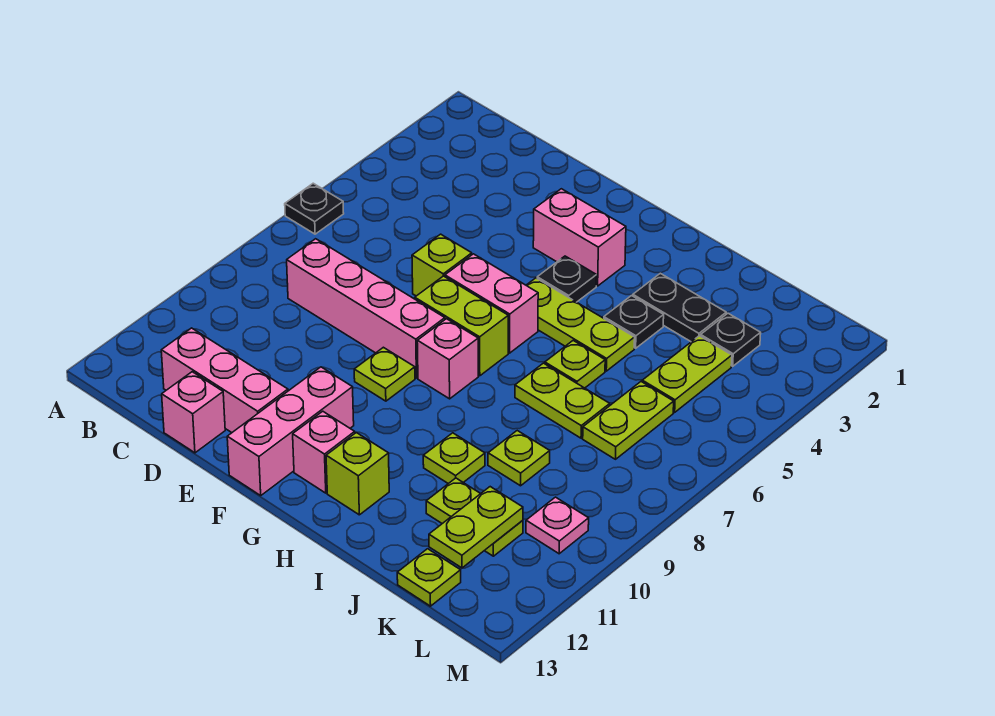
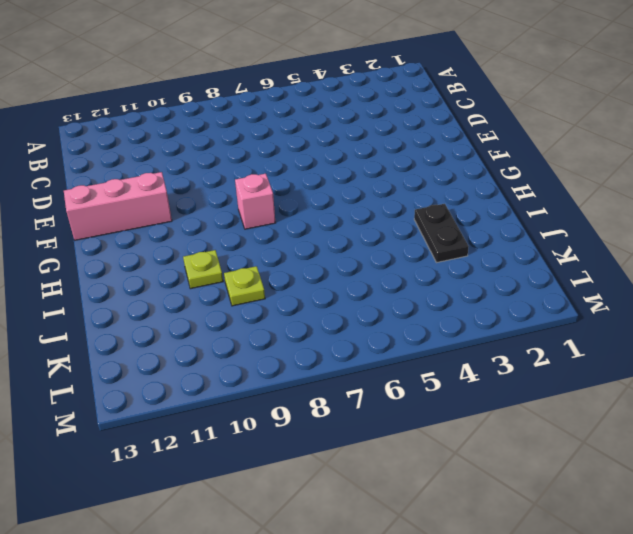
none -> black plate A6 level 1
none -> pink brick C8:F8 level 1
none -> pink brick C12:E12 level 1

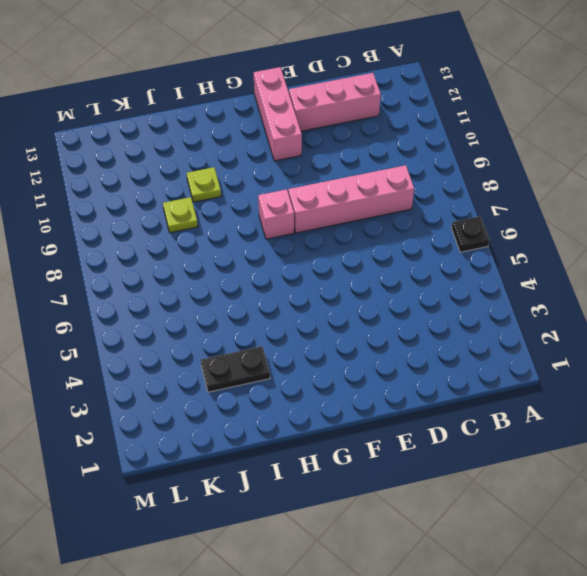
none -> pink brick D13 level 1
none -> lime brick E6 level 1
none -> pink brick F3:G3 level 1

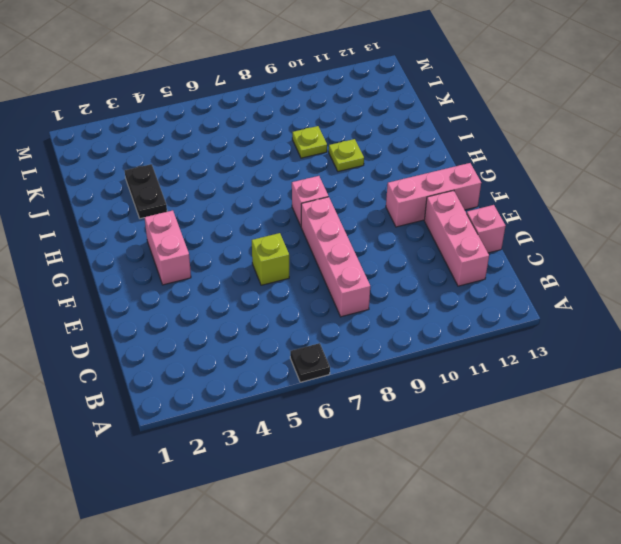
none -> pink brick F6:G6 level 1
none -> lime brick F7:G7 level 1
none -> lime plate F9 level 1

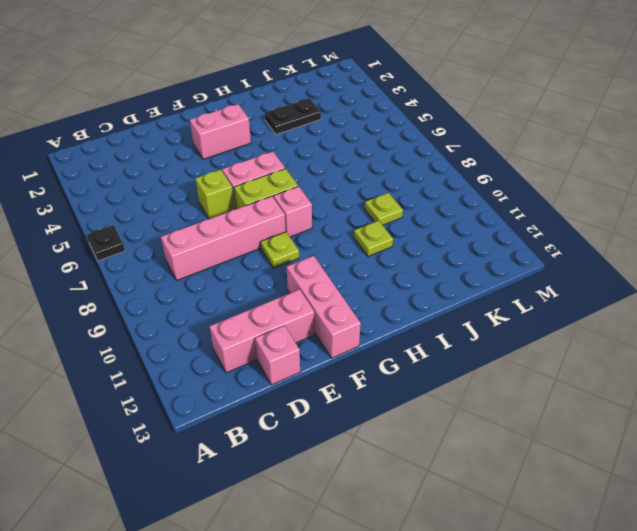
none -> black plate G4 level 1
none -> lime plate G5:I5 level 1
none -> pink brick G12 level 1

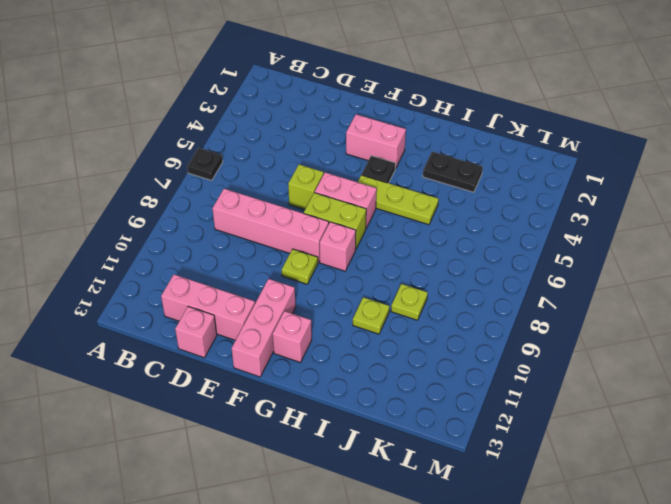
none -> lime brick H12 level 1
none -> black plate I4 level 1
none -> lime plate I6 level 1

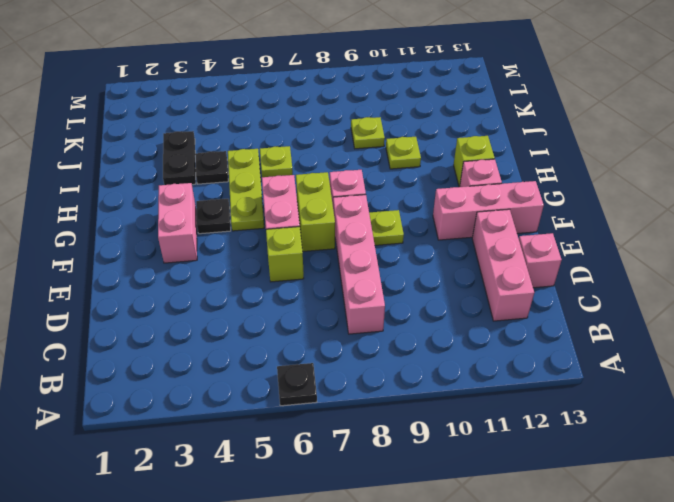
none -> lime plate I7:J7 level 1
none -> lime plate J11:K11 level 1
none -> black plate K3 level 1

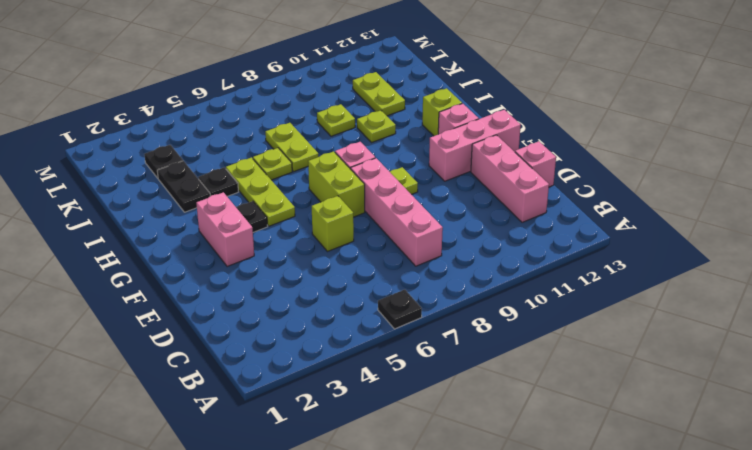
none -> pink brick F6:G6 level 1
none -> lime plate K4:K5 level 1
none -> lime plate K6:K7 level 1

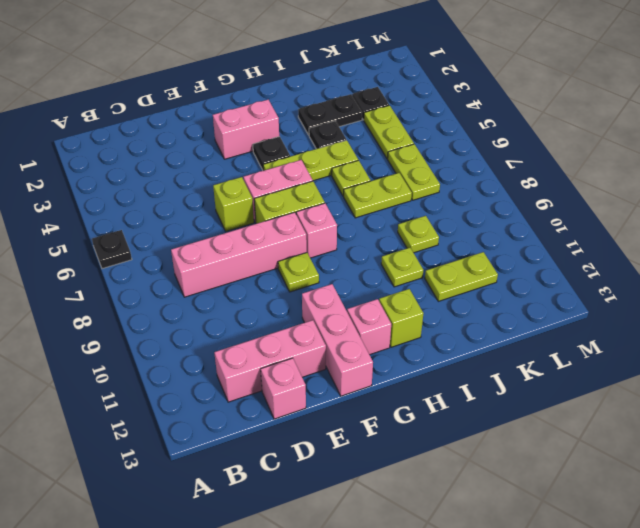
none -> lime plate K13 level 1
none -> pink plate L10 level 1
none -> lime plate K11:K12 level 2

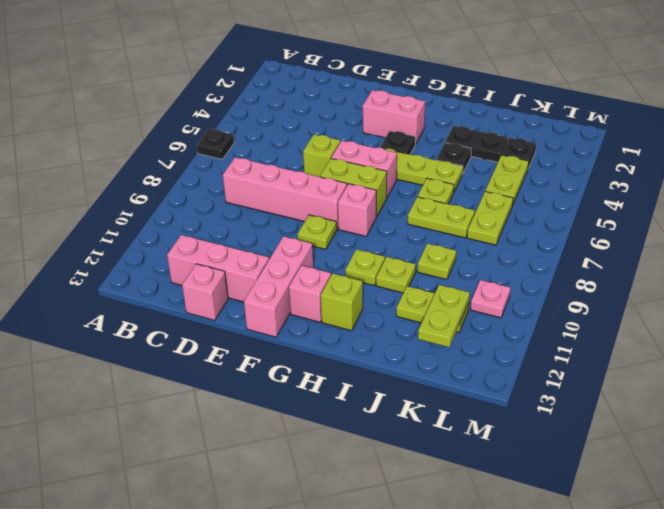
lime plate H10 level 1 -> lime plate K13 level 1

